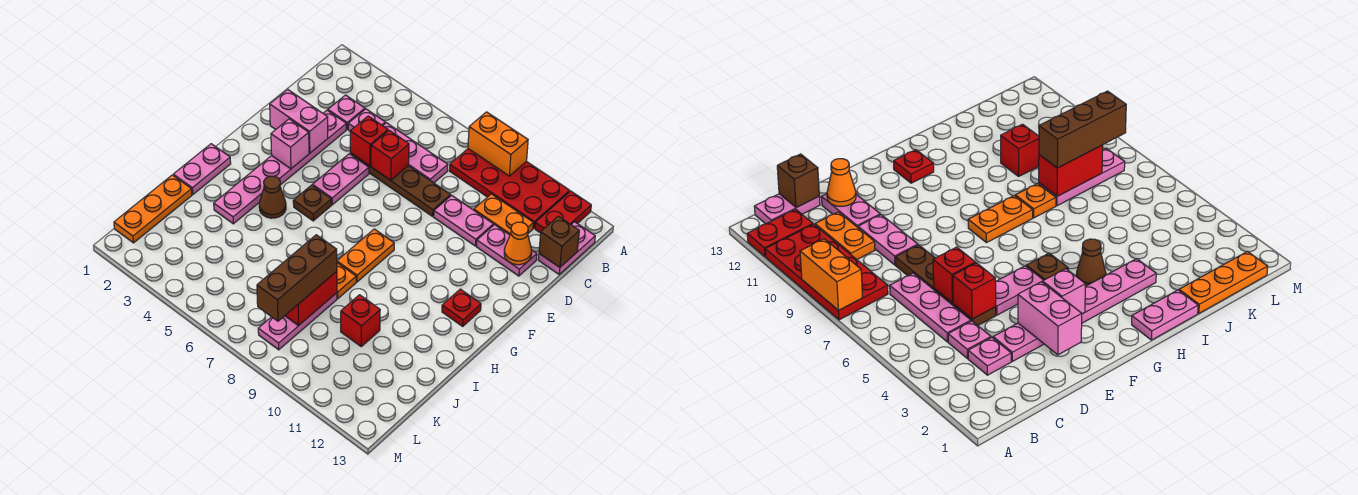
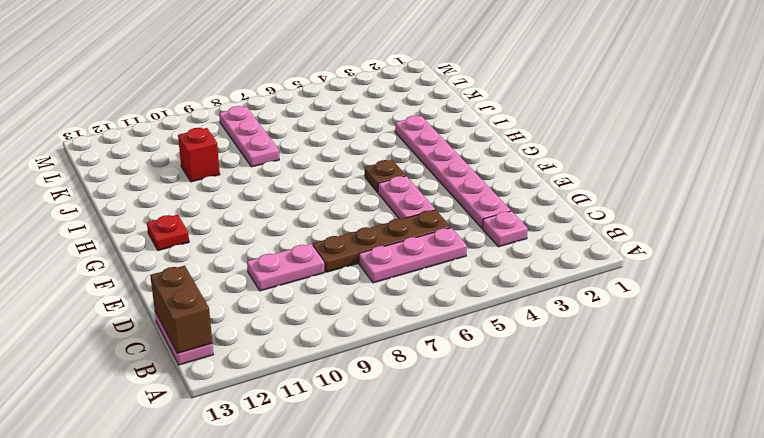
brown brick B13:C13 level 2 -> brown brick C13 level 2
none -> red plate A8:B11 level 1
none -> red plate A12:B12 level 1
none -> pink plate C4 level 1
none -> orange plate C10:C11 level 1

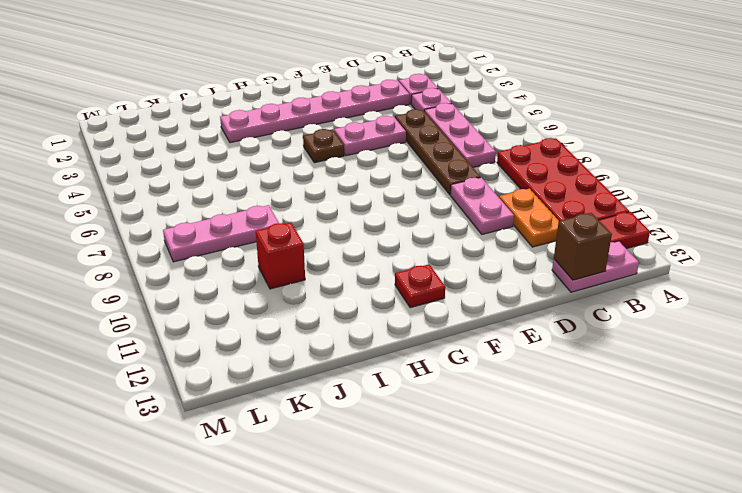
none -> pink plate D11:D12 level 1
none -> orange plate G8:H8 level 1
none -> pink plate H1:I1 level 1
none -> brown cone H4 level 1

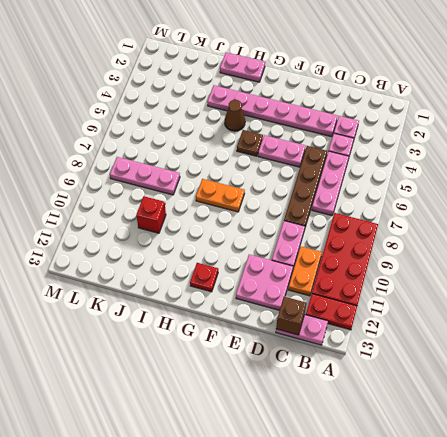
pink plate D11:E12 level 1 -> pink plate D11:D12 level 1
none -> orange plate I8 level 1
none -> orange plate J1:L1 level 1
none -> orange brick A8:A9 level 2
none -> red brick D5 level 2

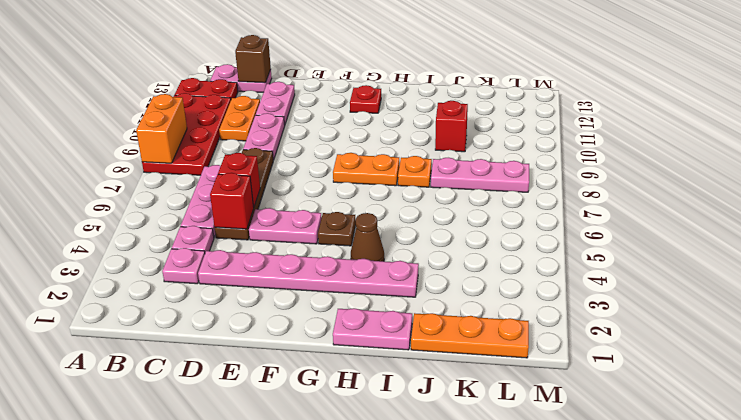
none -> orange cone D12 level 2
none -> pink brick E2:E3 level 2
none -> pink brick F3 level 2
none -> red brick J8:K8 level 2

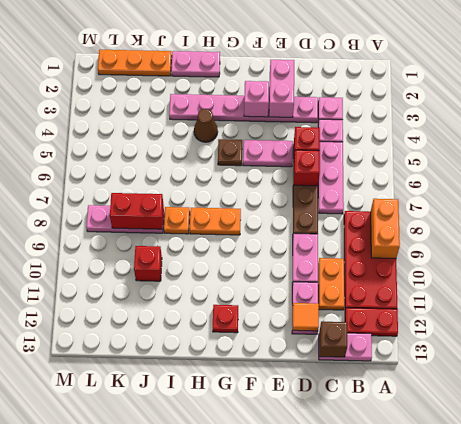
orange tile D12 level 2 -> orange cone D12 level 2
none -> brown brick J8:L8 level 3

